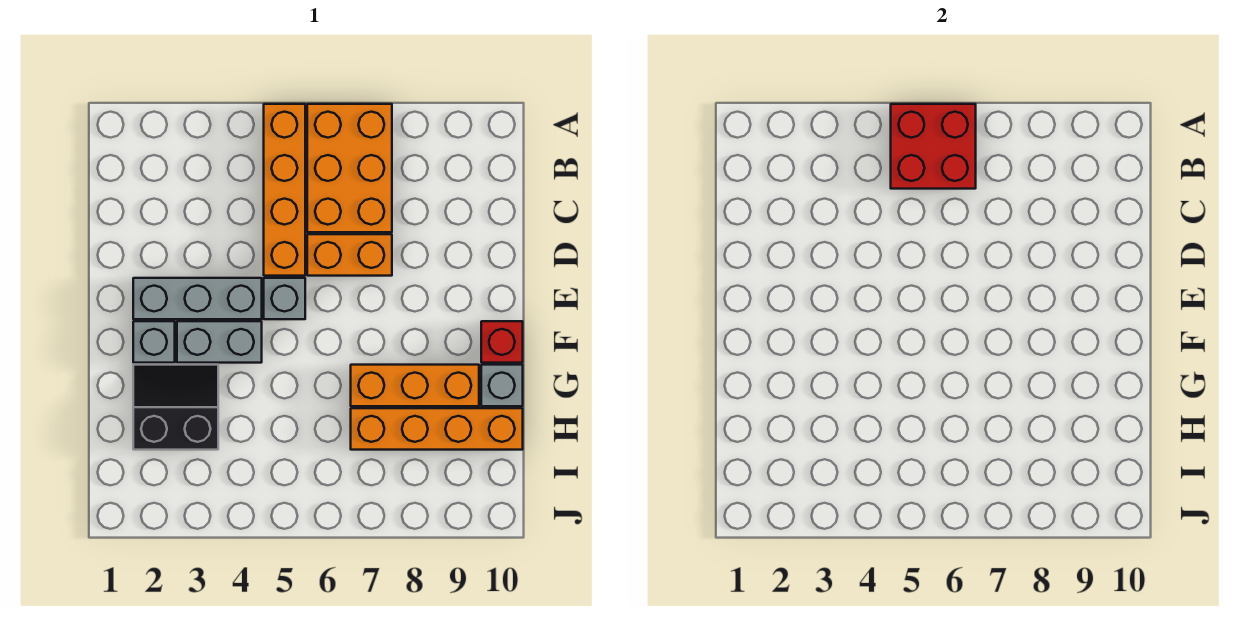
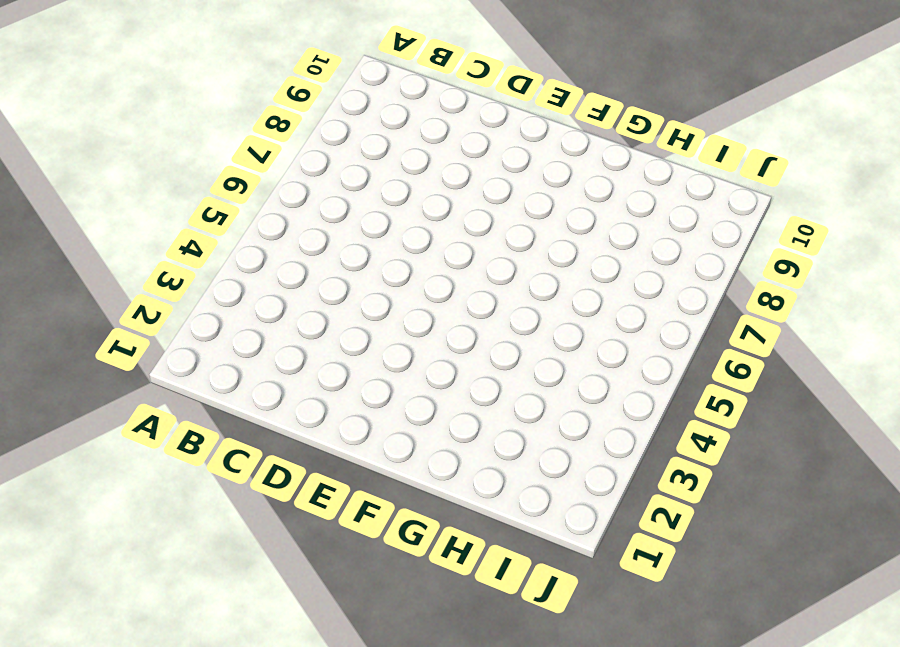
none -> orange brick A5:D5 level 1
none -> orange brick A6:C7 level 1
none -> orange brick D6:D7 level 1

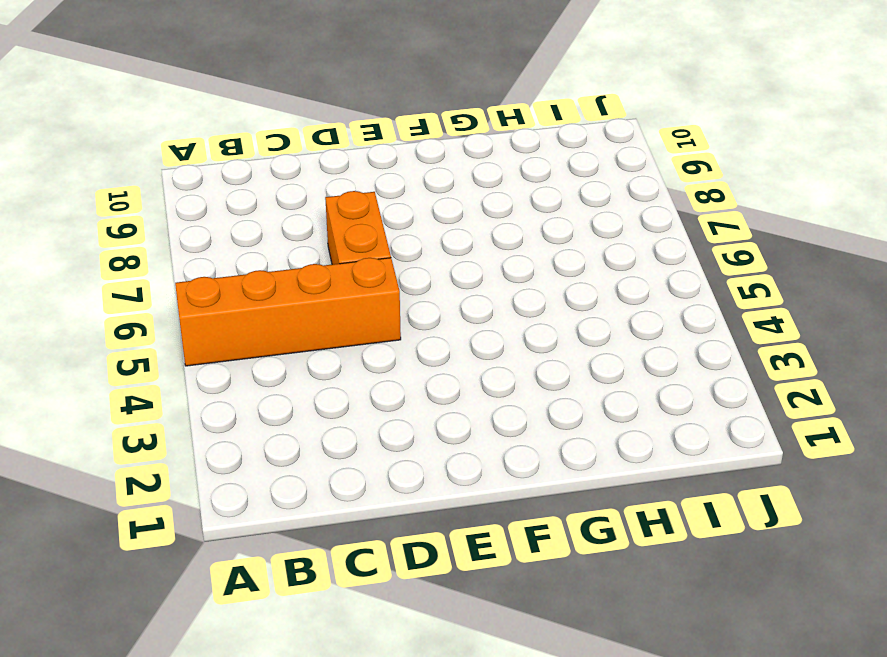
none -> orange brick A6:C7 level 1
none -> grey brick E2:E4 level 1
none -> grey brick E5 level 1

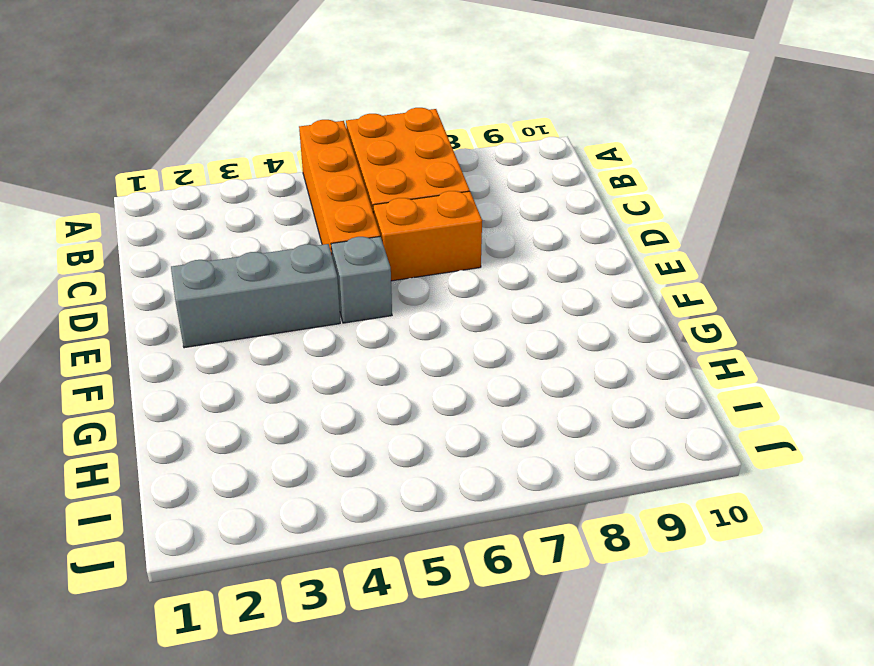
none -> grey brick F2 level 1
none -> grey brick F3:F4 level 1
none -> red brick F10 level 1

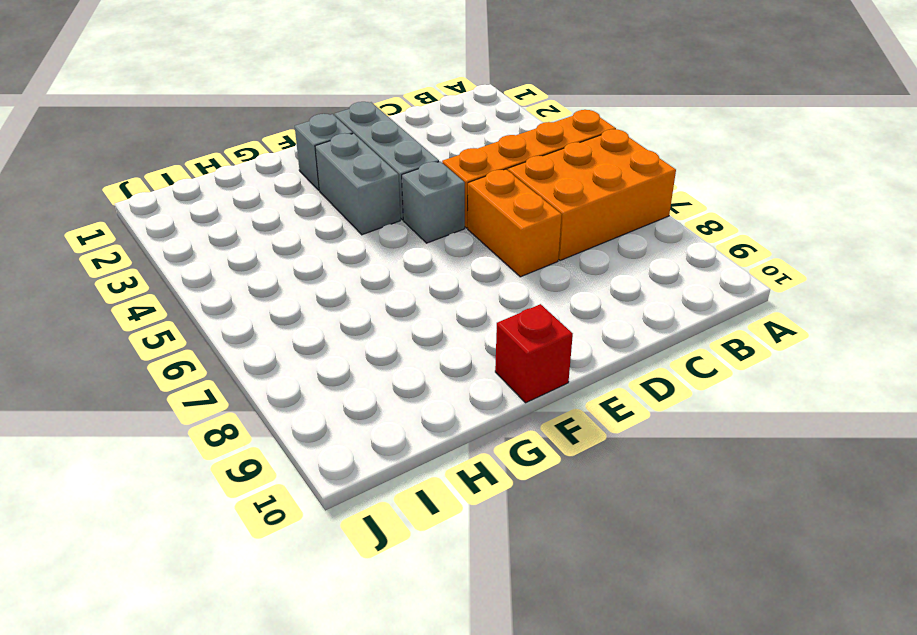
none -> black slope G2:H3 level 1 top H
none -> orange brick G7:G9 level 1
none -> grey brick G10 level 1

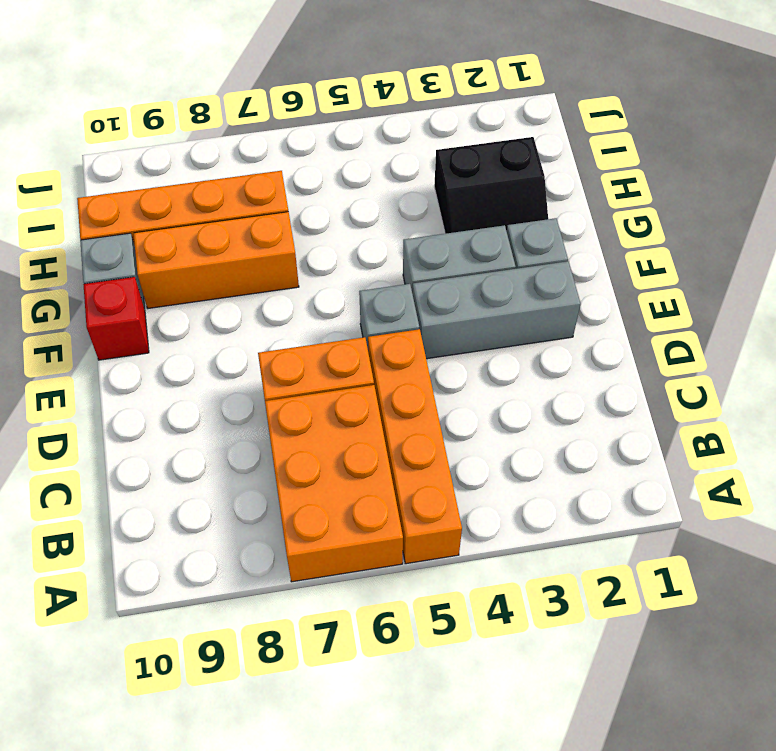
none -> red brick A5:B6 level 2

